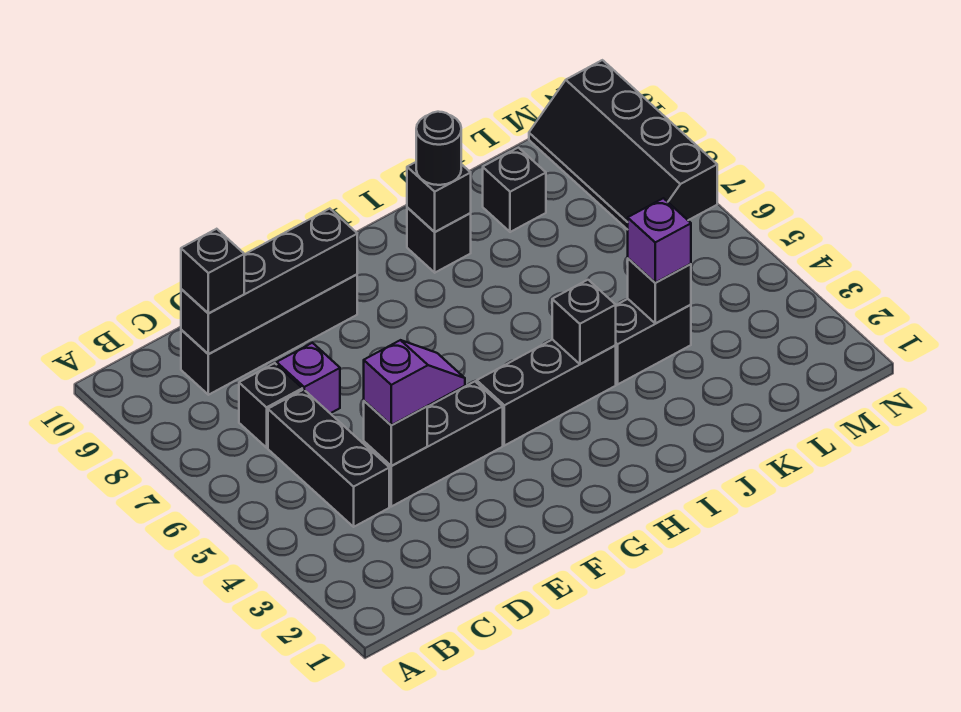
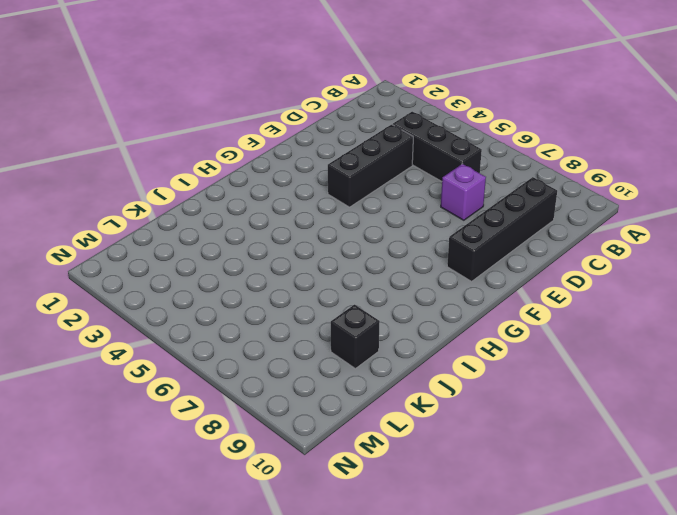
none -> black brick C7 level 1
none -> black brick G4:I4 level 1
none -> black brick I9 level 1

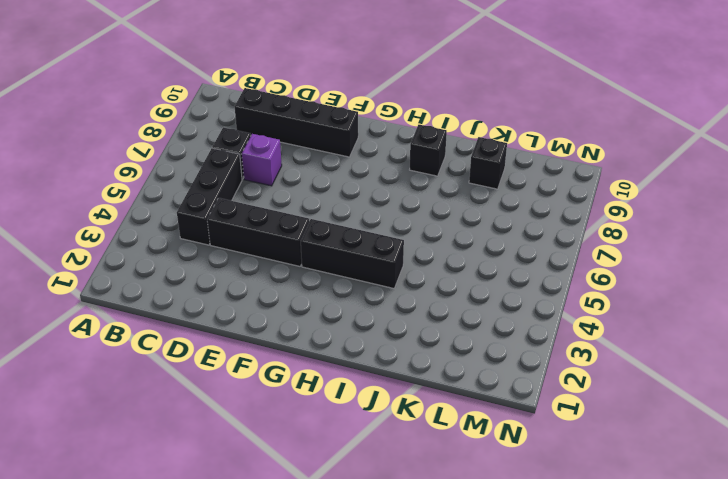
none -> black brick J4:K4 level 1
none -> black slope M7:N10 level 1 top N
none -> black brick C9:F9 level 2

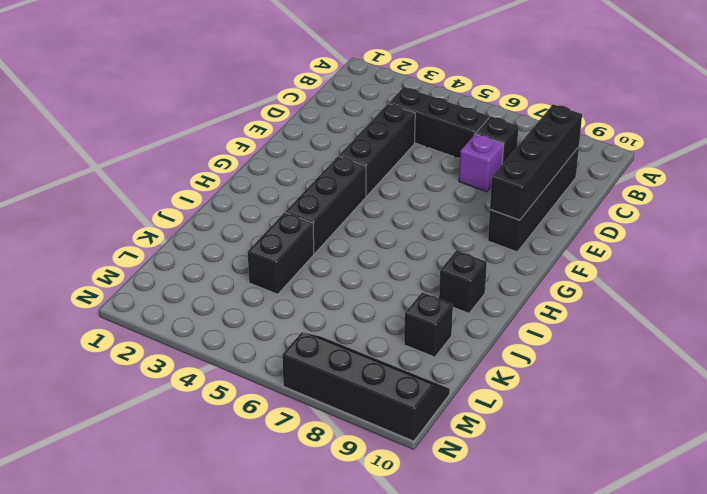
none -> black brick D4 level 2
none -> black brick I4 level 2
none -> black brick I9 level 2

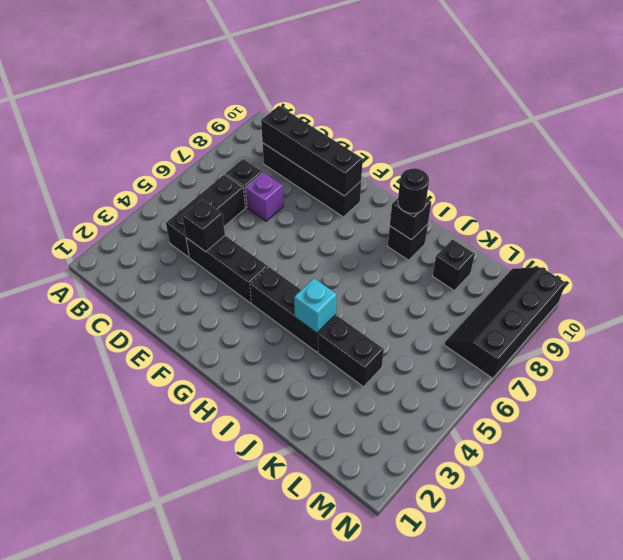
cyan brick I4 level 2 -> black brick I4 level 2
none -> black brick K4 level 2
none -> black brick C9 level 3
none -> purple slope D4:E4 level 3 top D

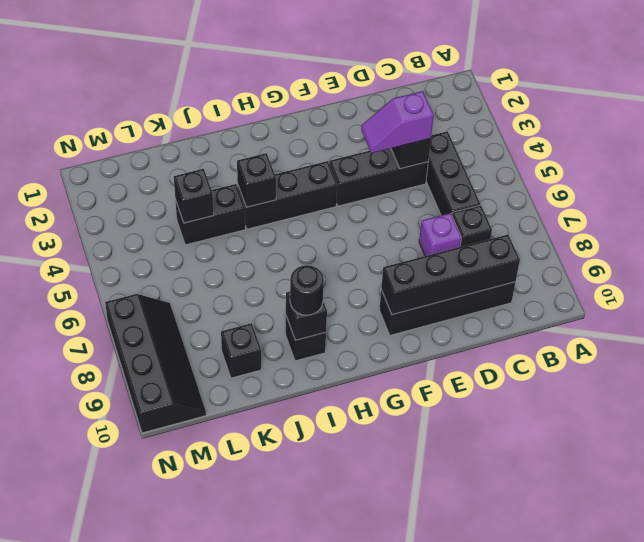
none -> black brick C9 level 3
none -> purple brick K4 level 3

